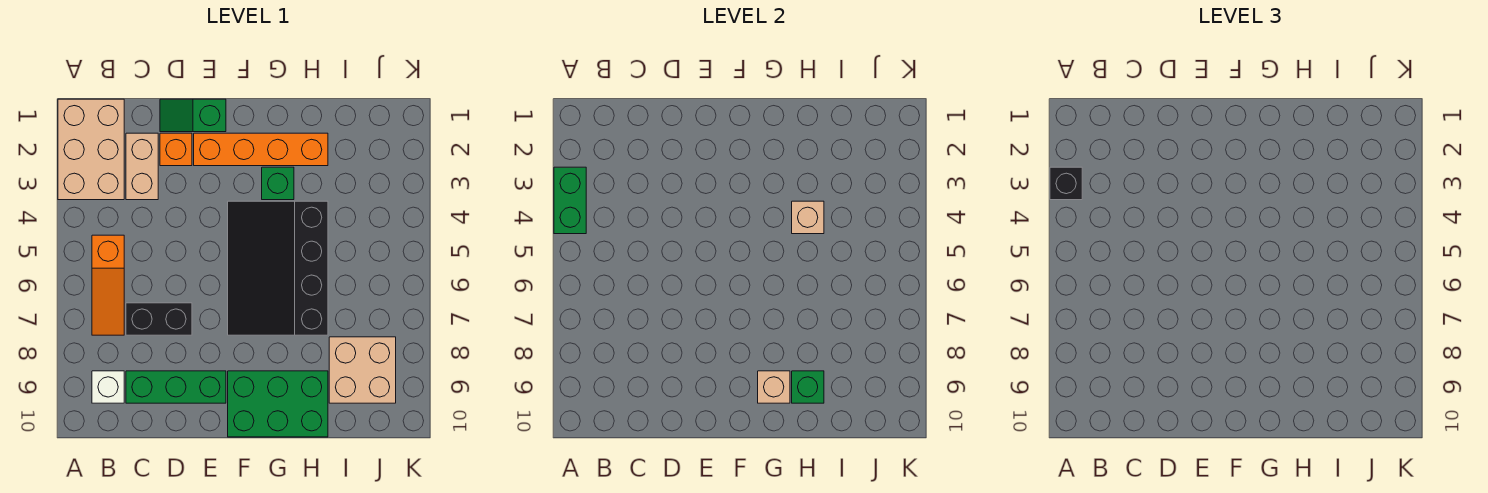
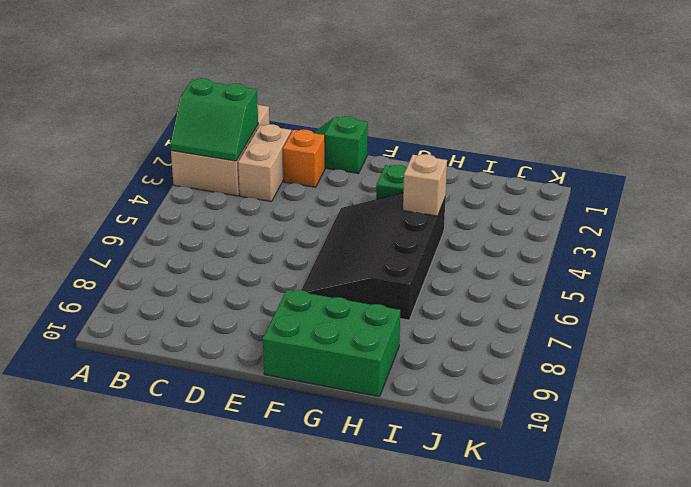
green slope A2:B3 level 2 top 2 -> green brick A3:A4 level 2
none -> orange slope B5:B7 level 1 top 5
none -> white brick B9 level 1
none -> black brick C7:D7 level 1

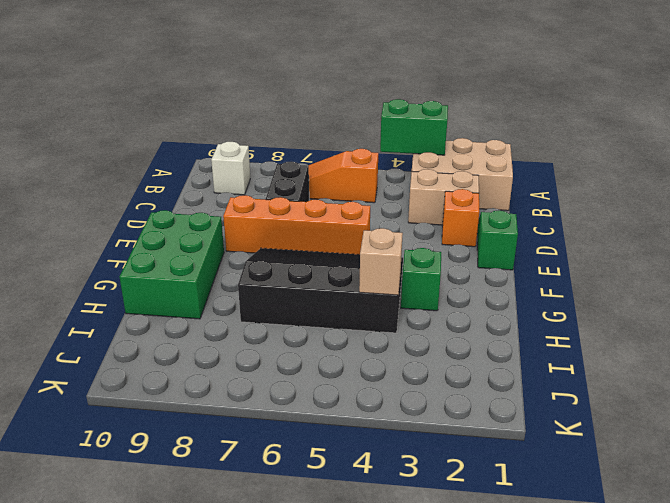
orange brick E5:E8 level 1 -> orange brick E2:H2 level 1
none -> green brick C9:E9 level 1
none -> tan brick I8:J9 level 1
none -> tan brick G9 level 2

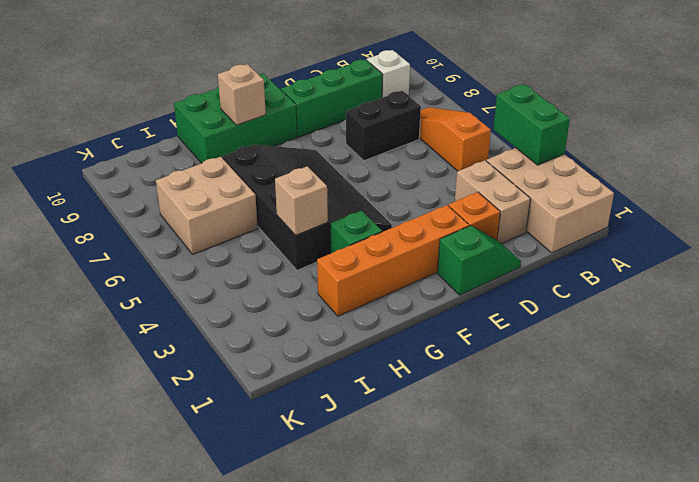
tan brick I6:J7 level 1 -> tan brick I8:J9 level 1
none -> green brick H9 level 2
none -> black brick A3 level 3

